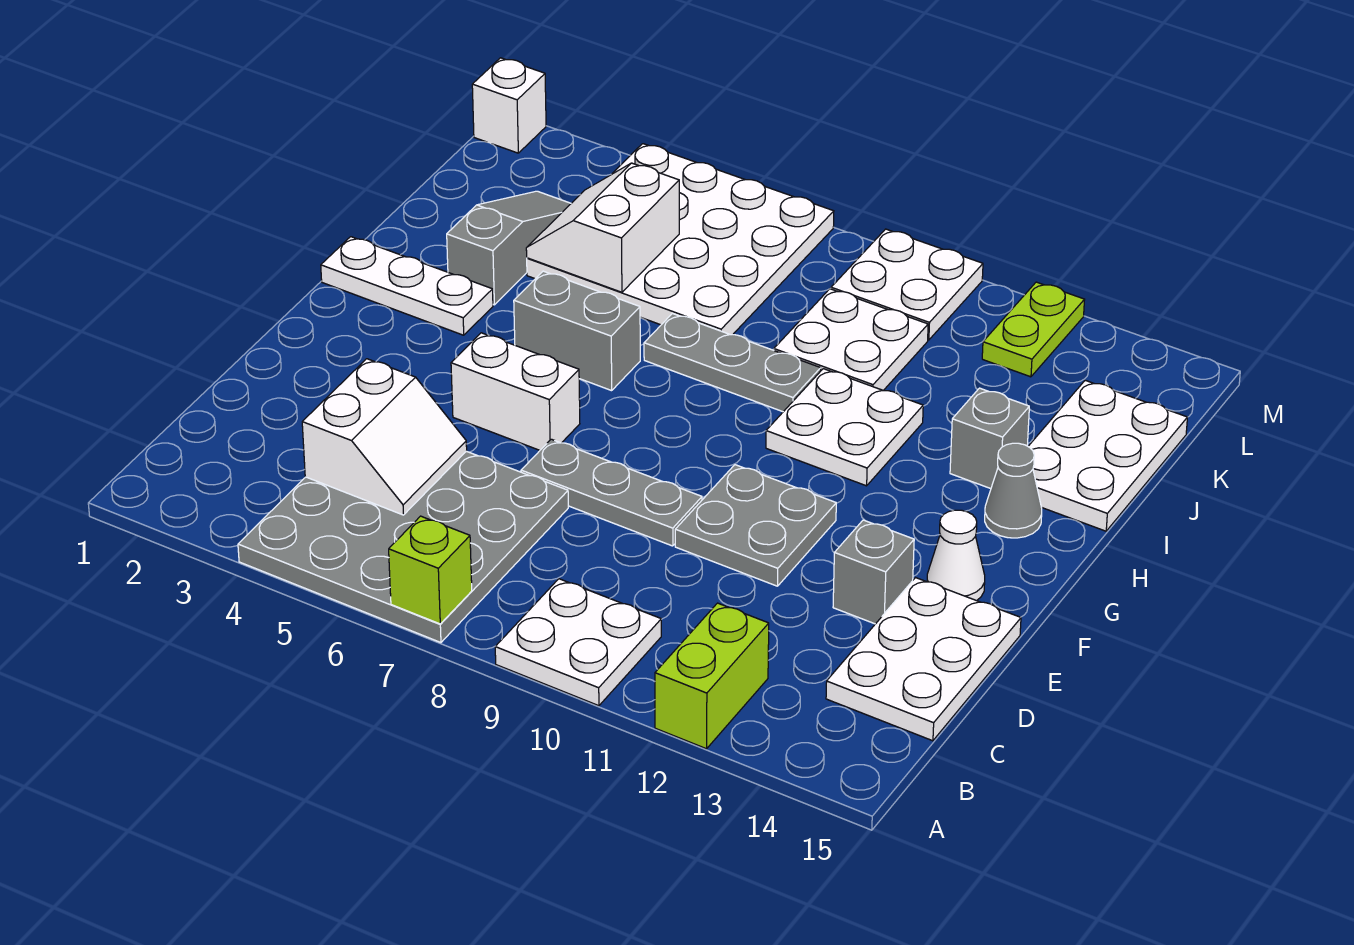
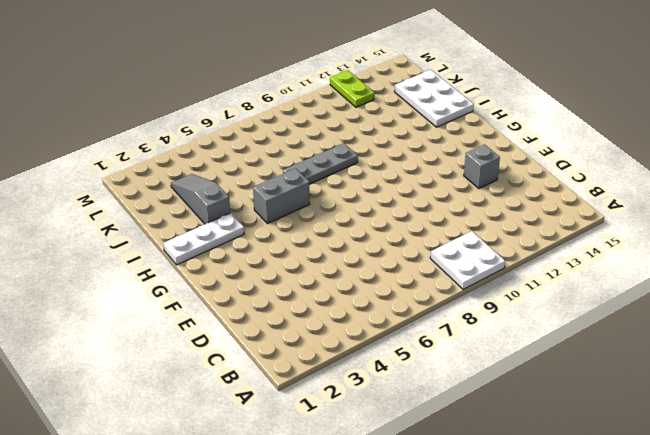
none -> grey plate A4:D7 level 1
none -> lime brick A12:B12 level 1
none -> white plate C14:E15 level 1

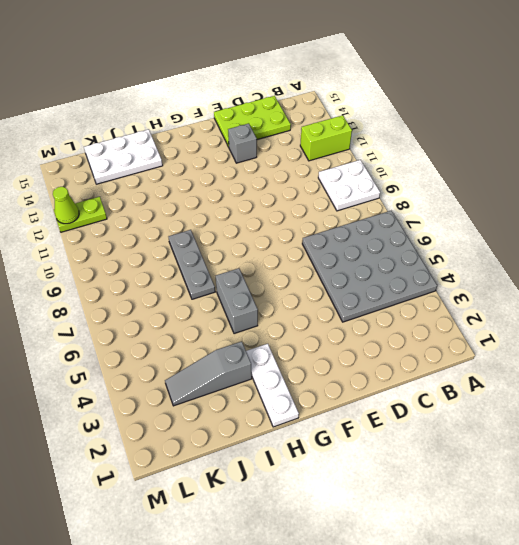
lime plate C14:E15 level 1 -> white plate C14:E15 level 1
lime cone M12 level 2 -> none
none -> grey plate E7:E9 level 1
none -> grey plate E10:F11 level 1
none -> white brick F5:F6 level 1

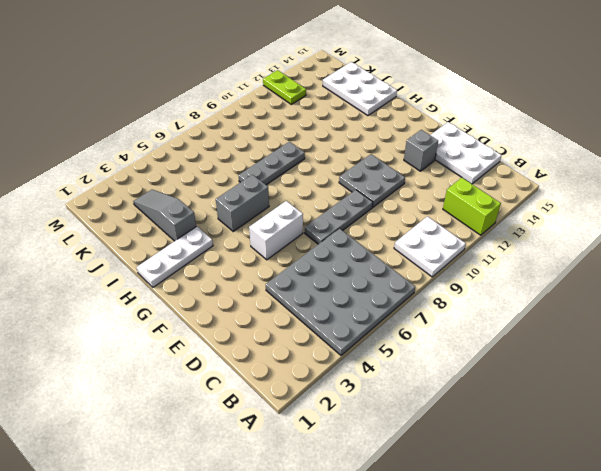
none -> white cone F14 level 1
none -> white plate H10:I11 level 1
none -> grey cone H14 level 1

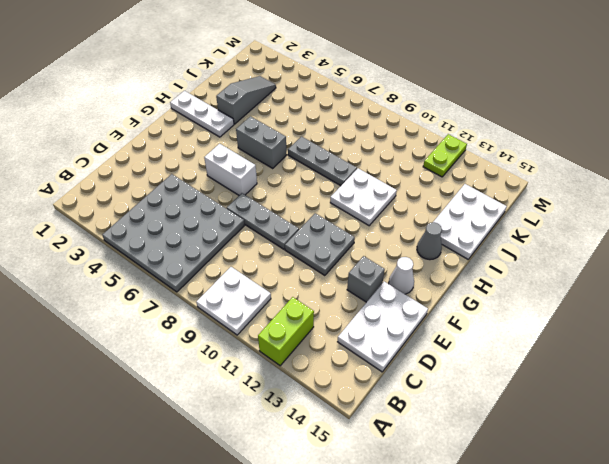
none -> grey brick I13 level 1
none -> white plate J4:M7 level 1
none -> white plate J9:K10 level 1

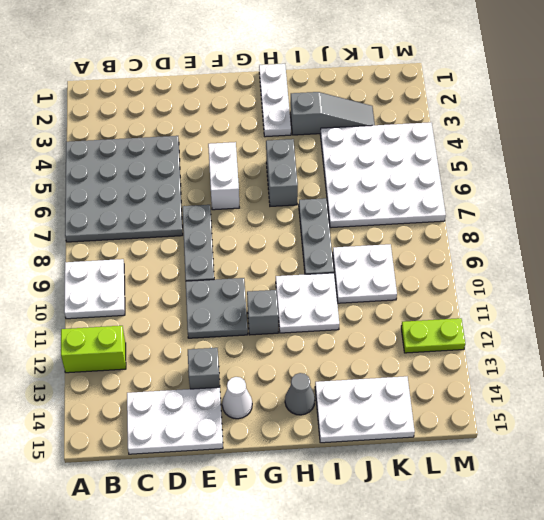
grey brick G11 level 1 -> grey brick I13 level 1
none -> white plate L9:M10 level 1
none -> white brick M1 level 1
none -> lime brick A7 level 2

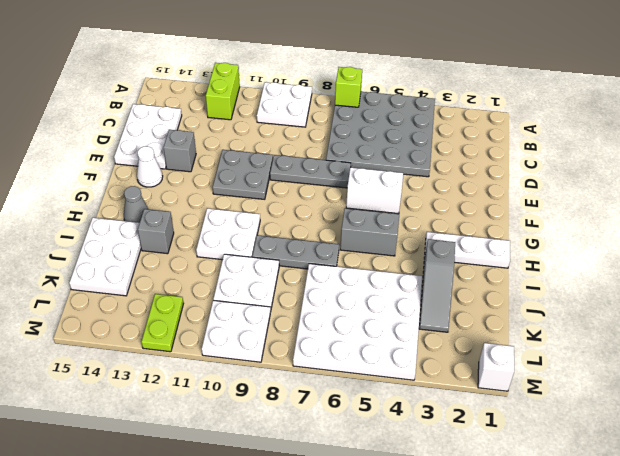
none -> white slope C4:D5 level 2 top 4
none -> white slope J4:K5 level 2 top 5

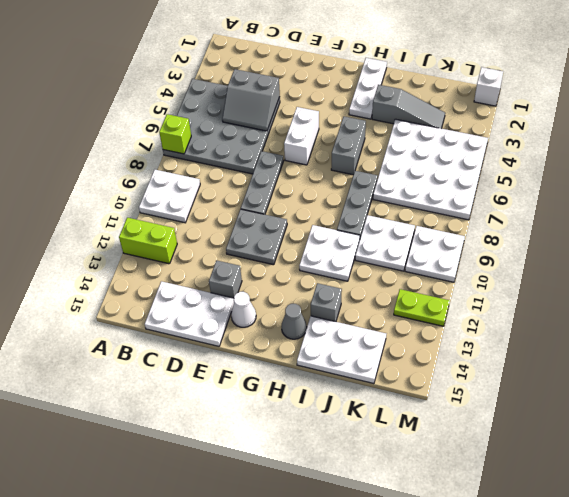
grey slope C4:D5 level 2 top 4 -> white slope C4:D5 level 2 top 4
none -> white slope J4:K5 level 2 top 5

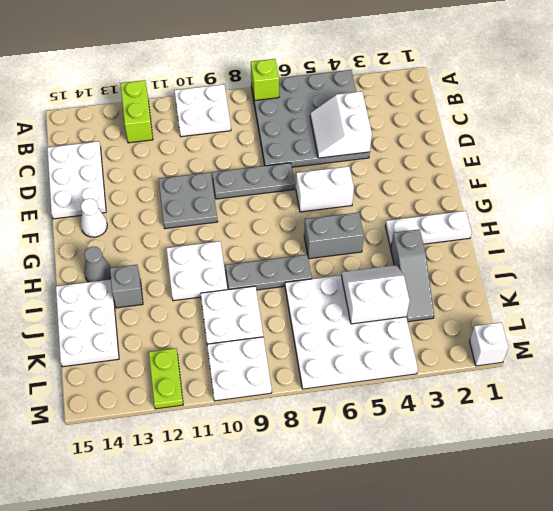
white slope J4:K5 level 2 top K -> white slope J4:K5 level 2 top 5
none -> grey brick E13 level 1

